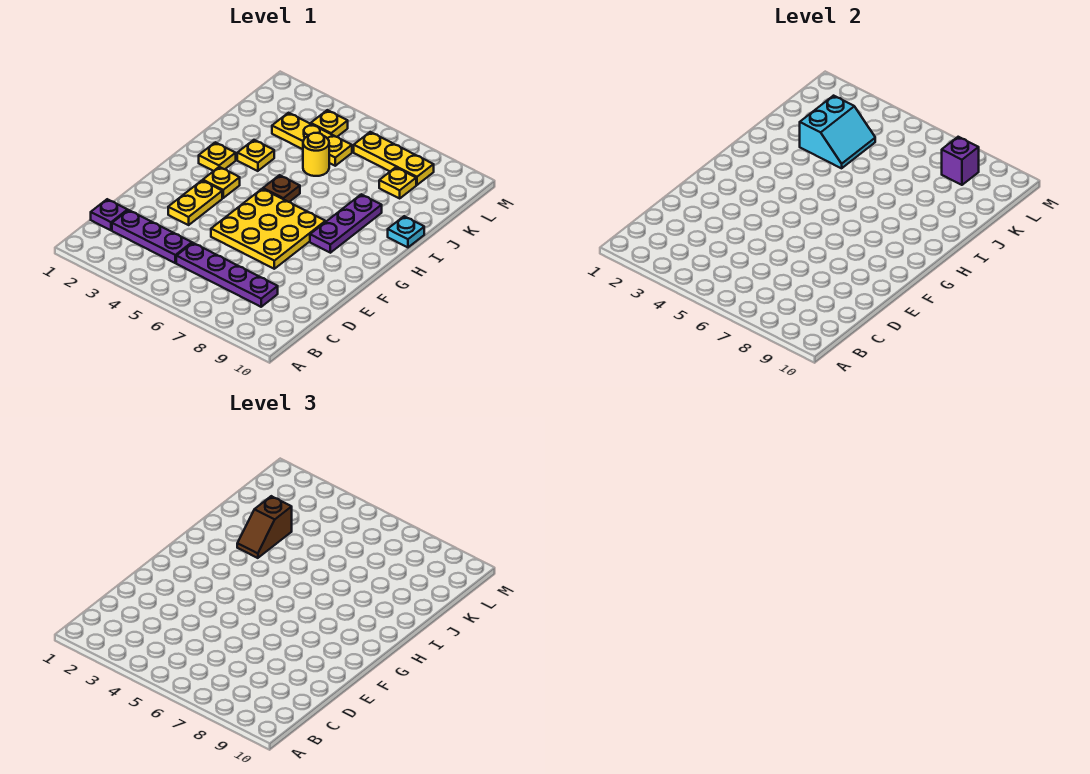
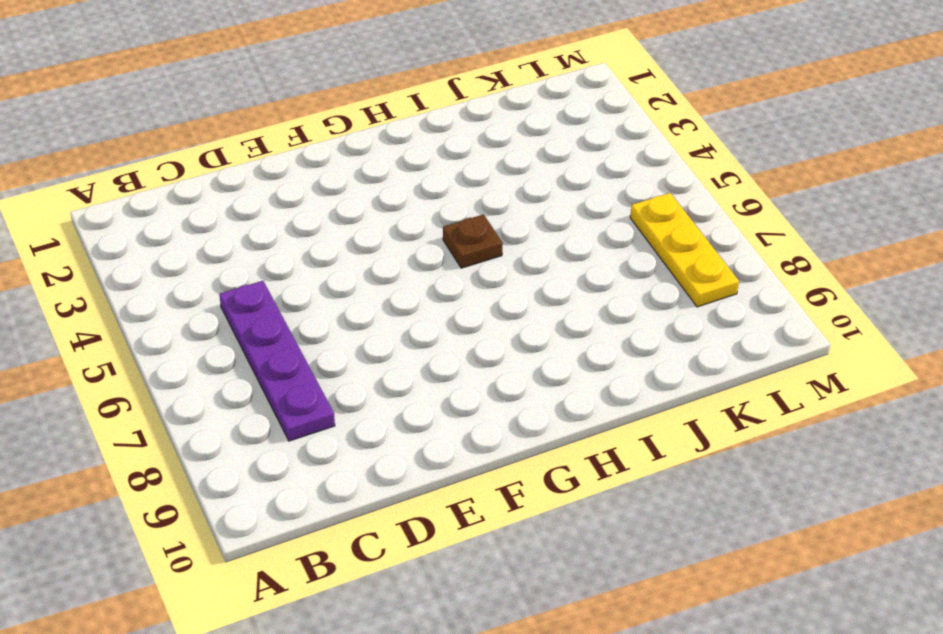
none -> purple plate C1 level 1
none -> purple plate C2:C4 level 1
none -> yellow plate E3:F3 level 1

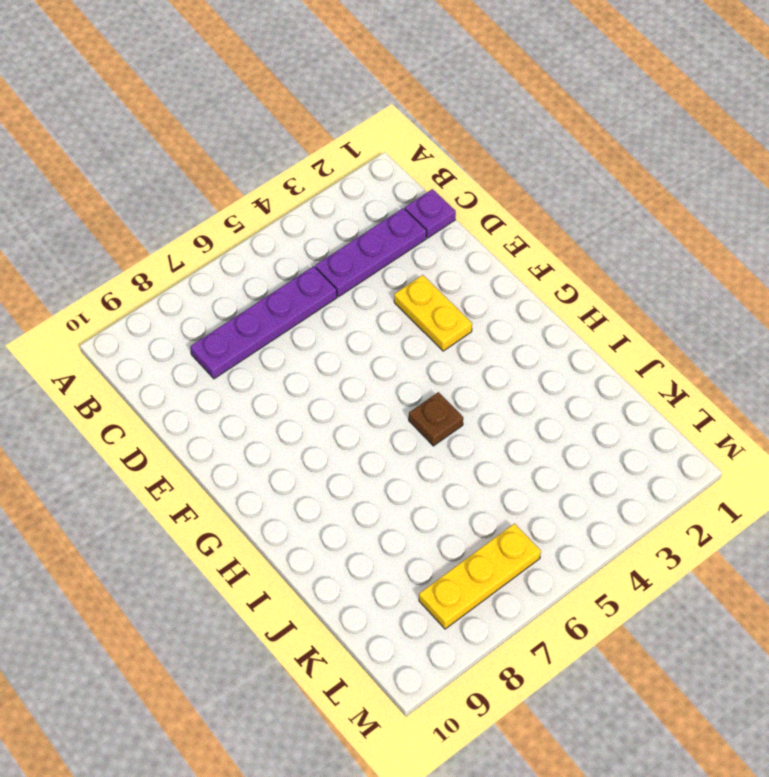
none -> yellow plate E5:G7 level 1
none -> yellow plate G3 level 1
none -> purple plate G8:I8 level 1

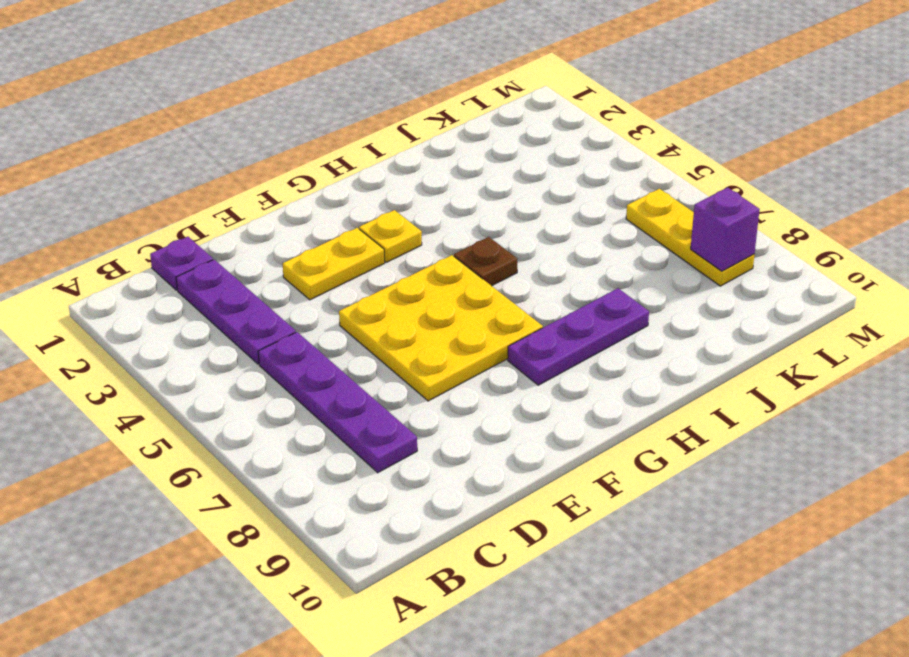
none -> yellow plate H2 level 1
none -> yellow plate I3 level 1
none -> cyan plate I10 level 1

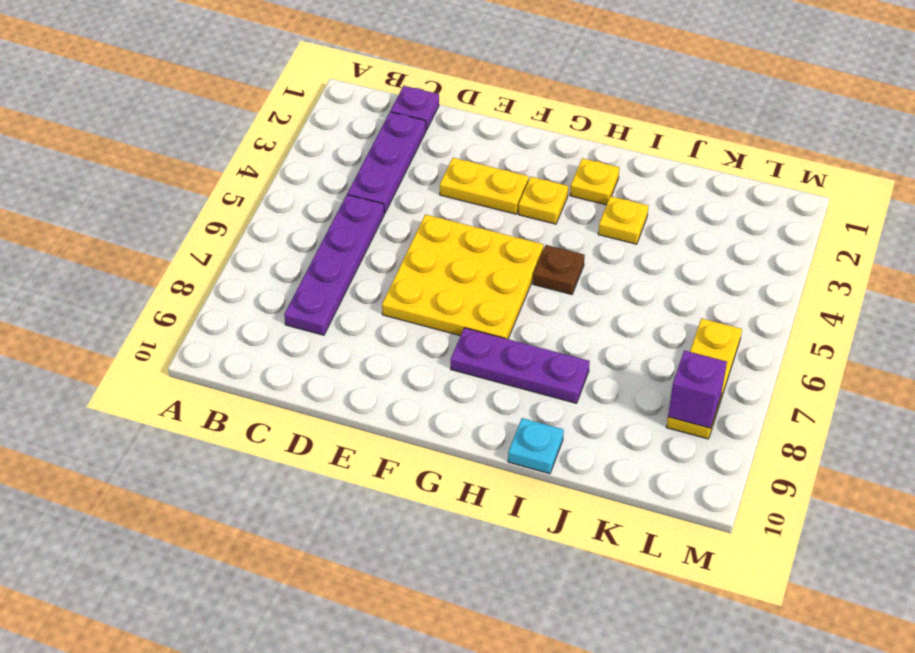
none -> yellow round brick J5 level 1
none -> yellow plate K3:K5 level 1
none -> yellow plate K8 level 1

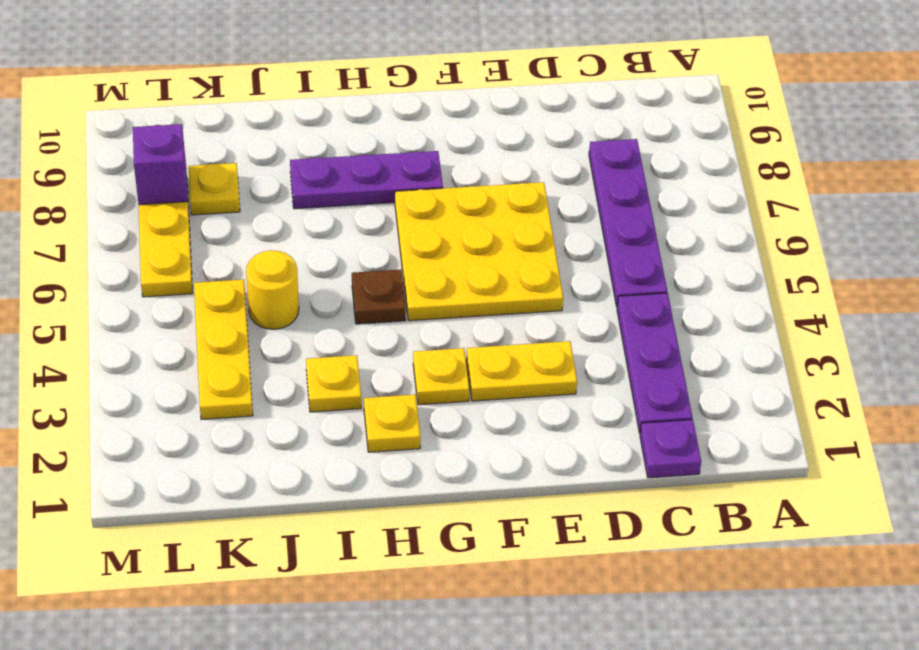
none -> cyan plate I10 level 1
none -> yellow plate L4 level 1
none -> cyan slope J3:K4 level 2 top 3

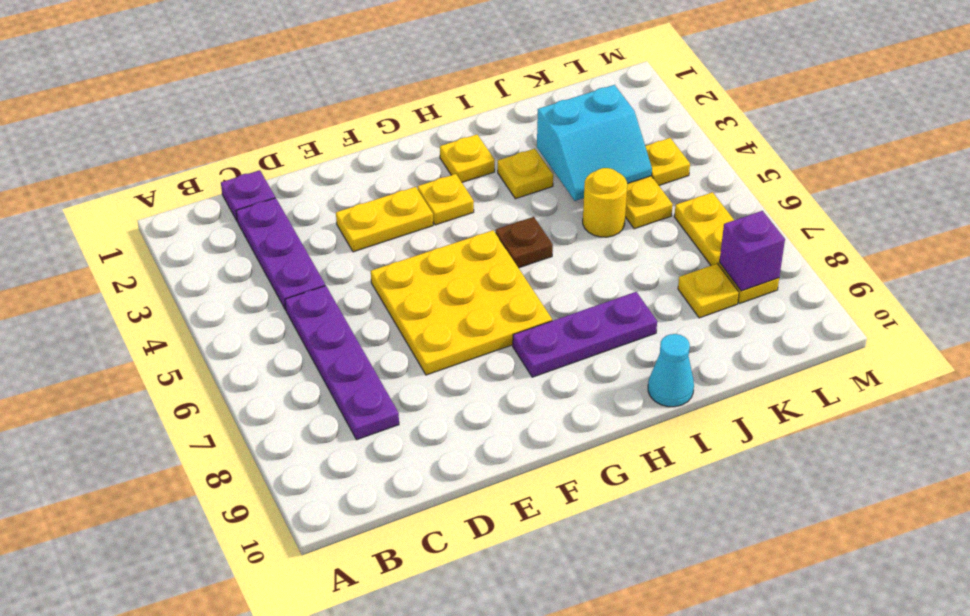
cyan cone I10 level 1 -> cyan plate I10 level 1
none -> brown slope I3:J3 level 3 top J

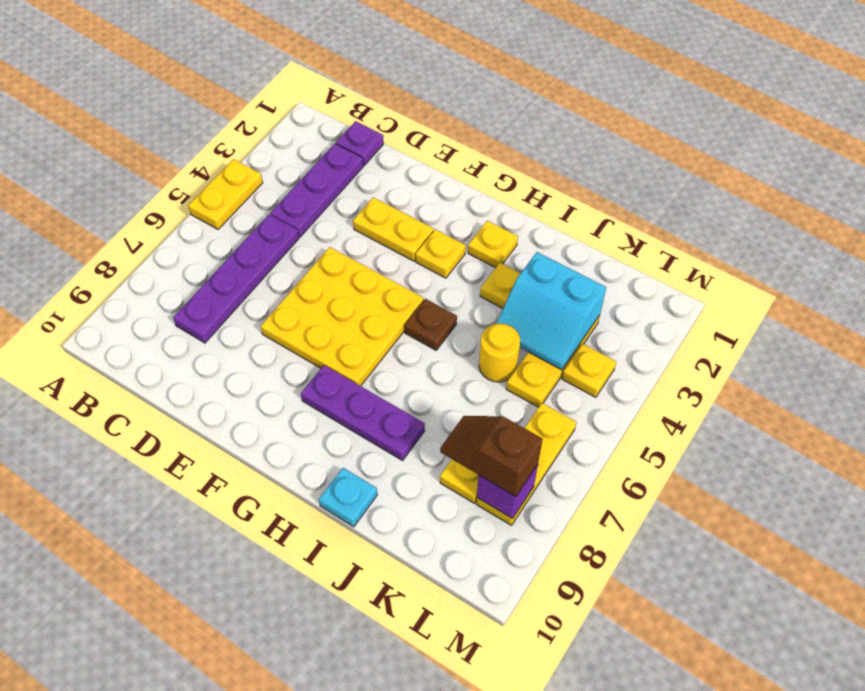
yellow plate A4:A5 level 1 -> none
brown slope K8:L8 level 3 top L -> brown slope I3:J3 level 3 top J

